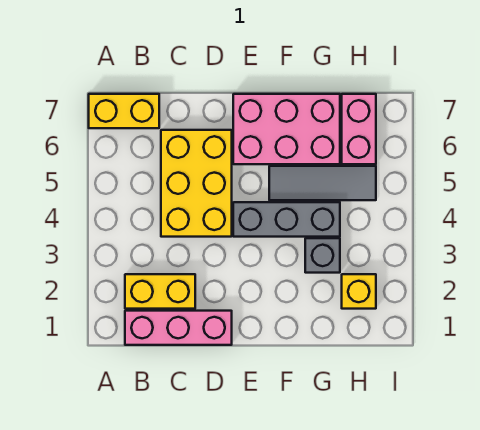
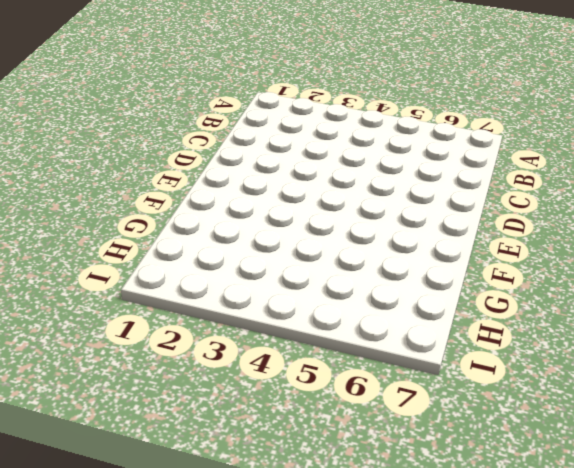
none -> yellow brick A7:B7 level 1
none -> pink brick B1:D1 level 1

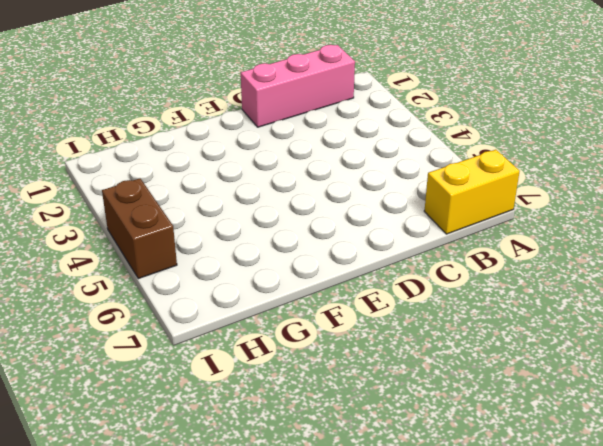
brown brick I4:I5 level 1 -> none
none -> yellow brick B2:C2 level 1
none -> yellow brick C4:D6 level 1

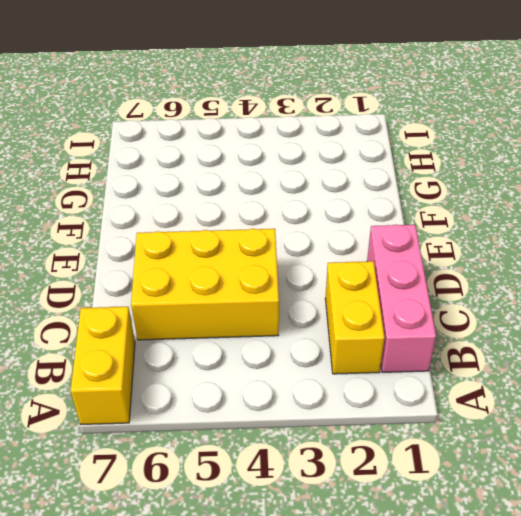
none -> grey brick E4:G4 level 1
none -> pink brick E6:G7 level 1

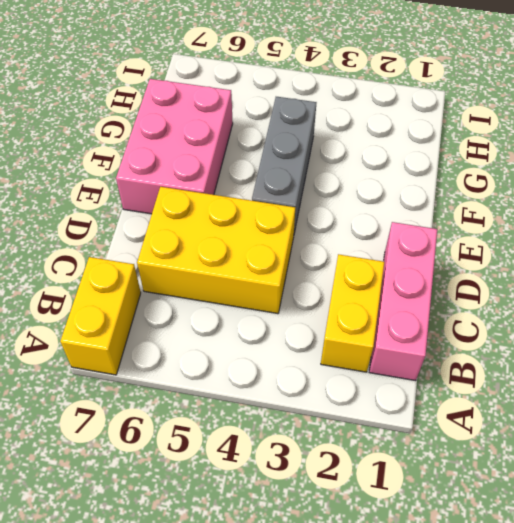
none -> grey tile F5:H5 level 1
none -> grey brick G3 level 1

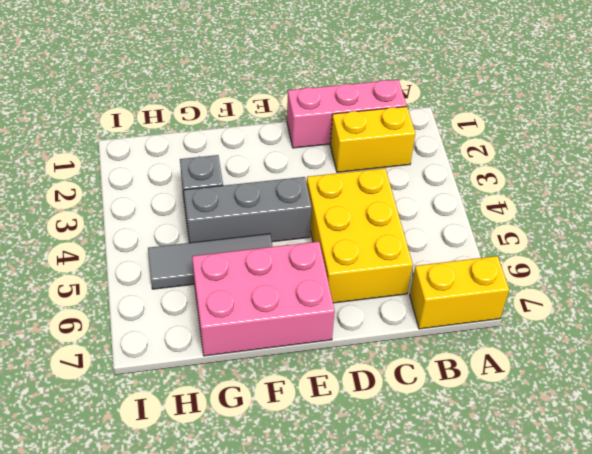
none -> yellow brick H2 level 1
none -> pink brick H6:H7 level 1

